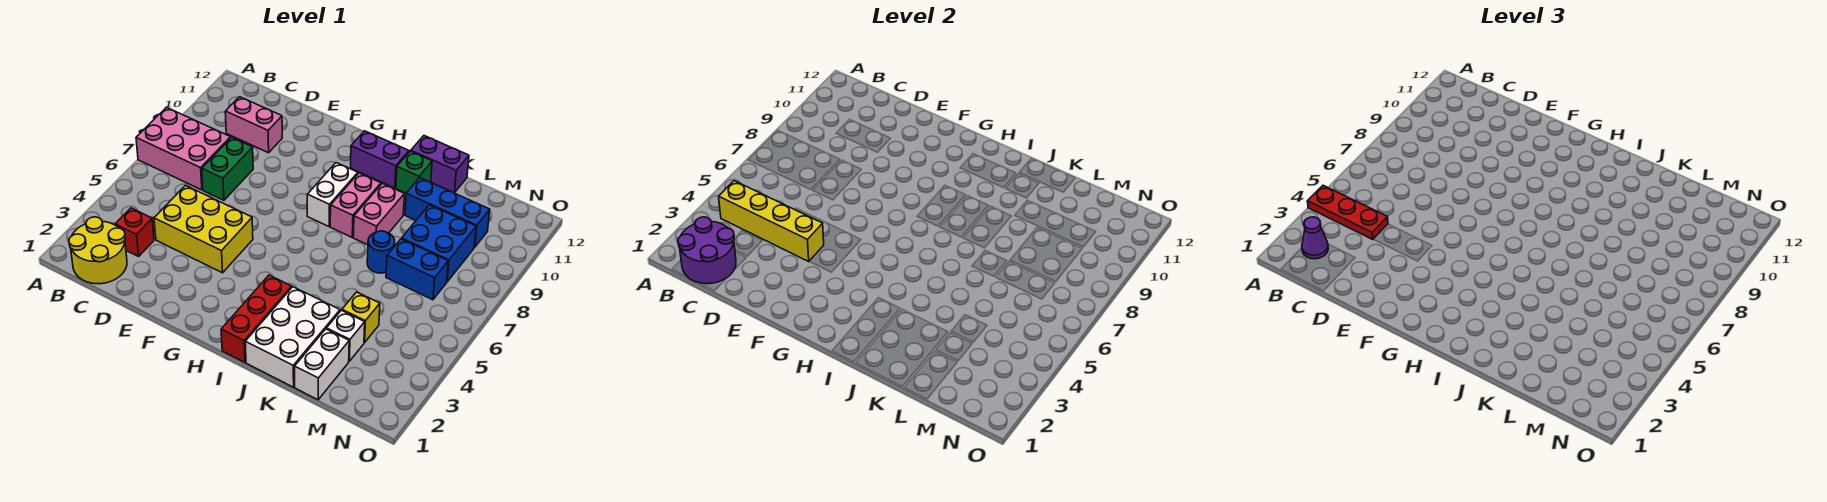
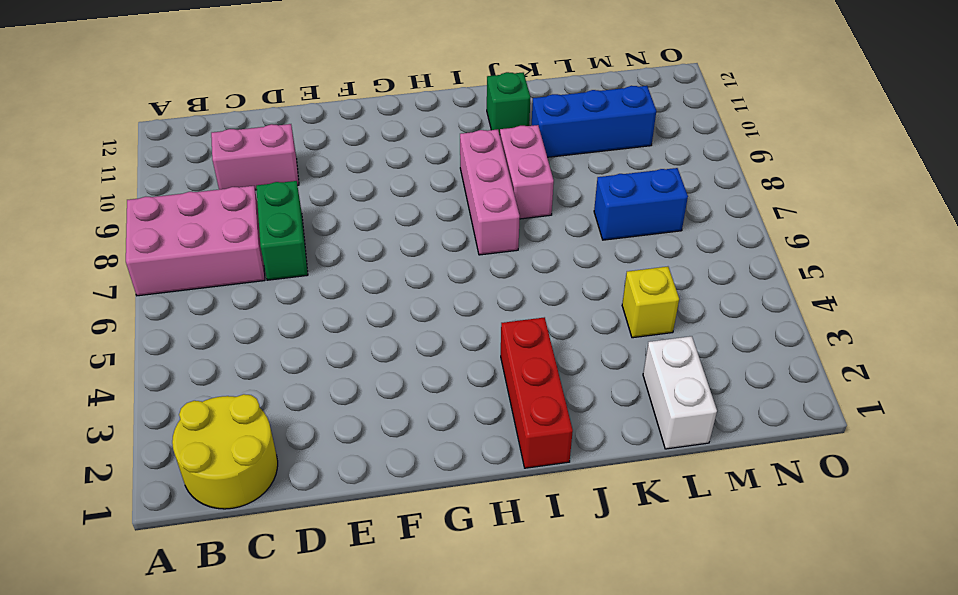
pink brick I7:I9 level 1 -> pink brick I8:I9 level 1
none -> red brick C3 level 1
none -> yellow brick D4:F5 level 1
none -> white brick H8:H9 level 1

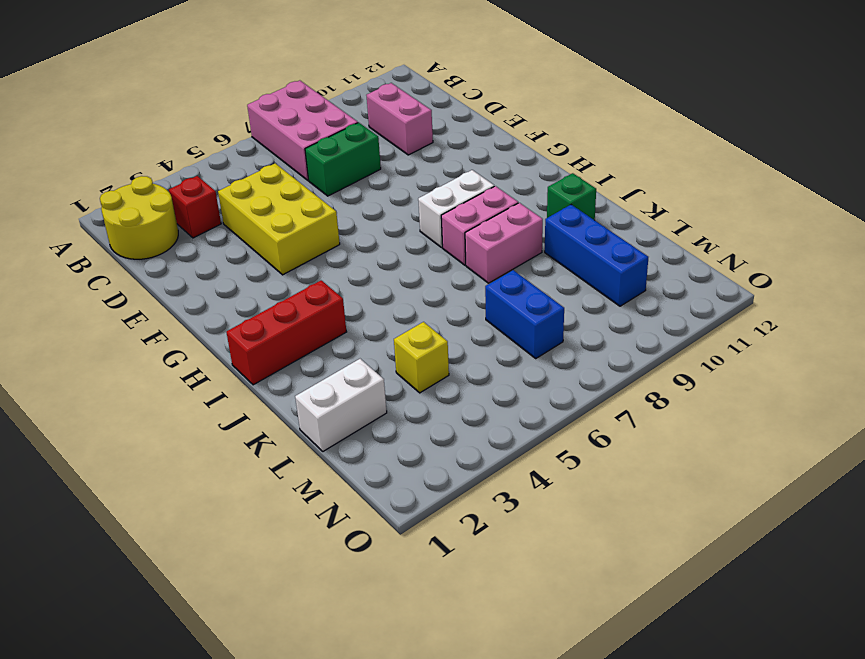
none -> purple brick H11:I11 level 1
none -> white brick J1:K3 level 1
none -> purple brick J12:K12 level 1

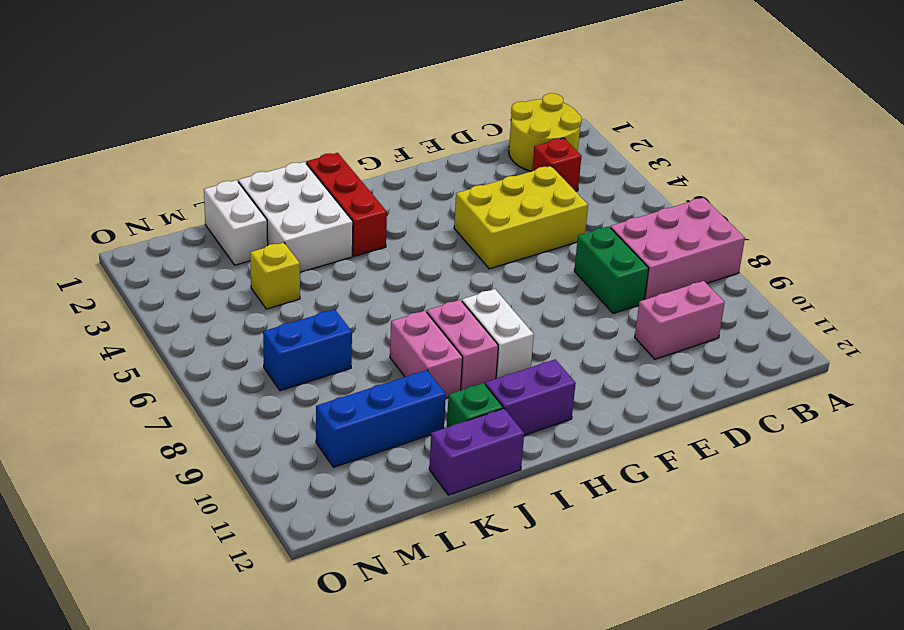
none -> blue round brick K7 level 1
none -> white brick L3 level 1
none -> blue brick L8:M9 level 1

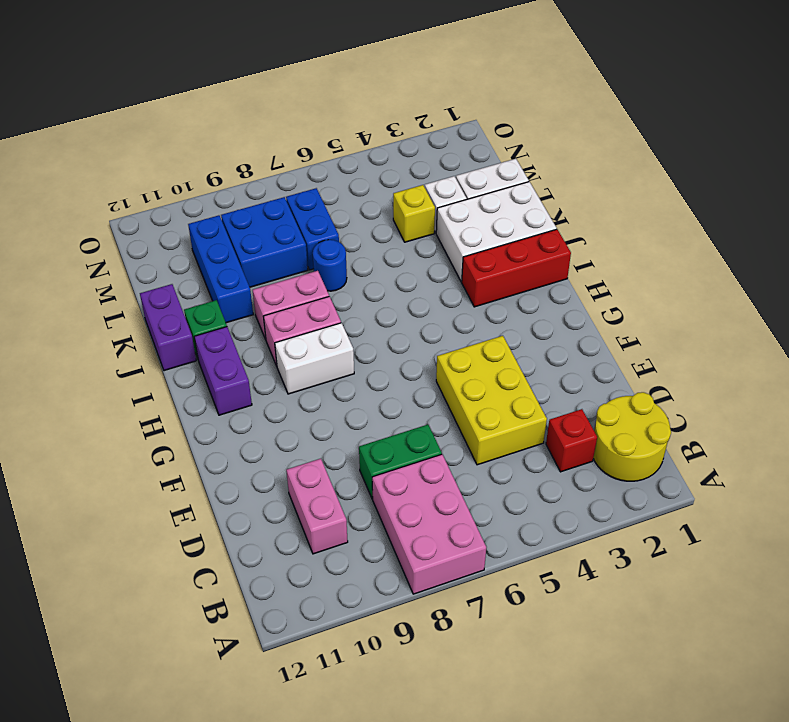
none -> purple round brick B1:C2 level 2
none -> yellow brick B4:E4 level 2
none -> red plate A4:C4 level 3

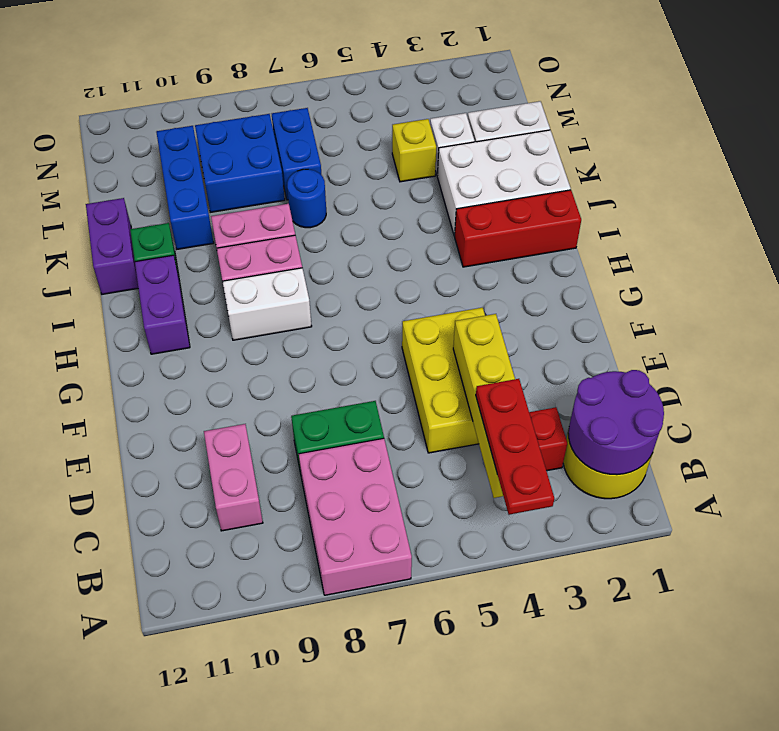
none -> purple cone B2 level 3

